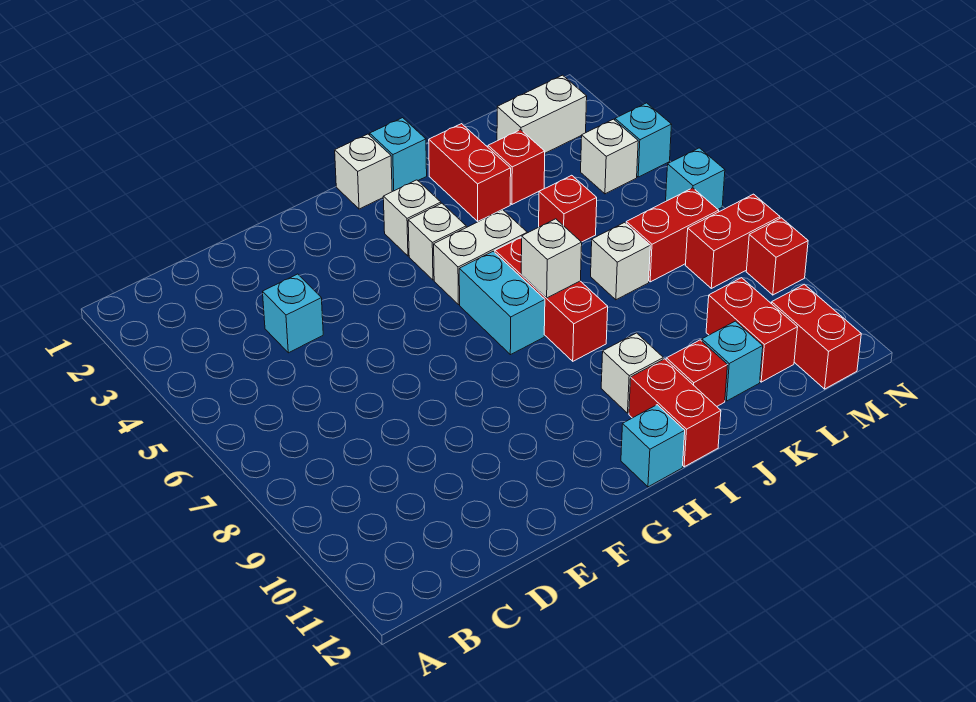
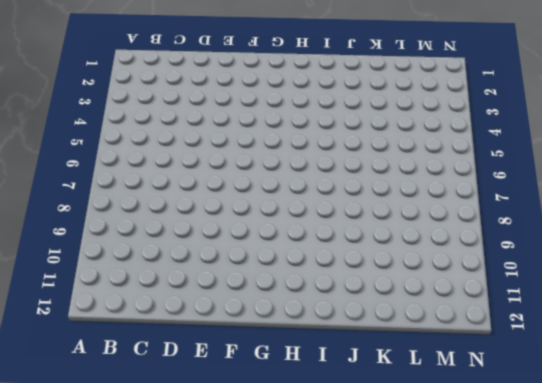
none -> cyan brick D4 level 1
none -> white brick H1 level 1
none -> white brick H3 level 1

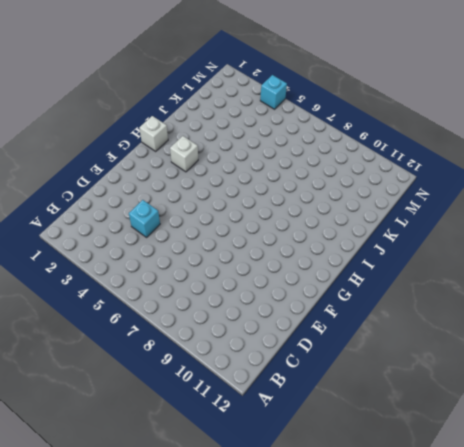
none -> white brick H4 level 1
none -> white brick H5:I5 level 1
none -> cyan brick H6:H7 level 1

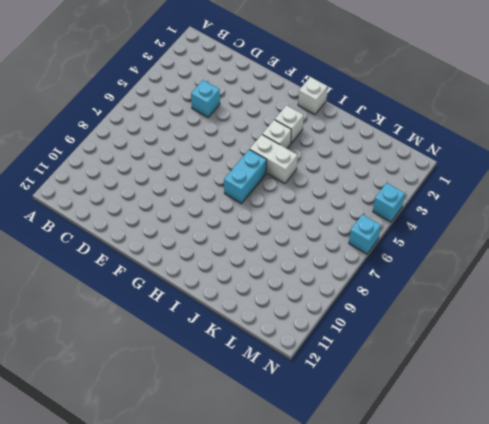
none -> cyan brick H12 level 1
none -> cyan brick I1 level 1
none -> red brick I6:I8 level 1

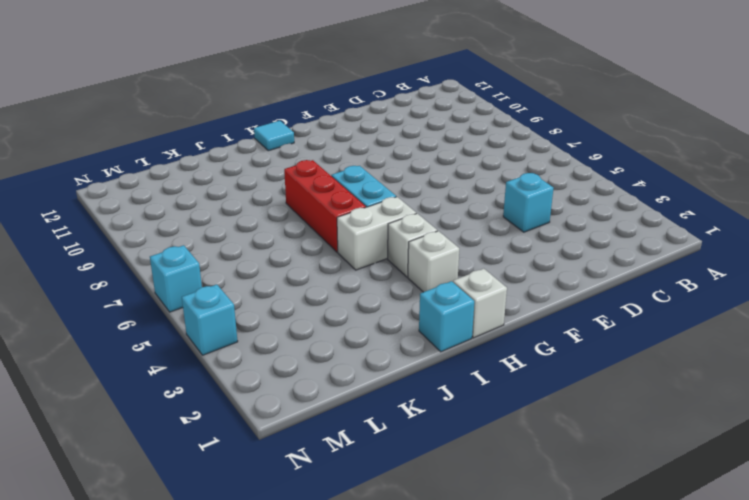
cyan tile H12 level 1 -> cyan brick H12 level 1
none -> white brick I10 level 1
none -> red brick I11:I12 level 1
none -> red brick J2:J3 level 1

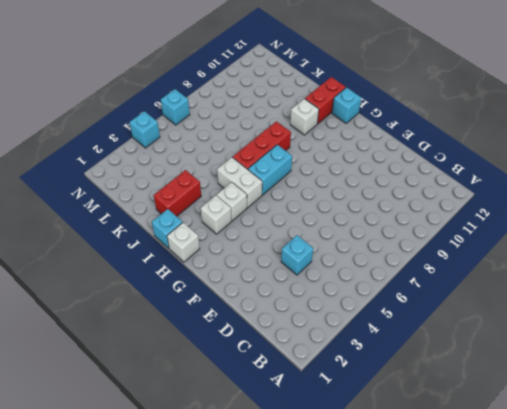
none -> red brick J11 level 1
none -> red brick K3 level 1
none -> red brick K5 level 1

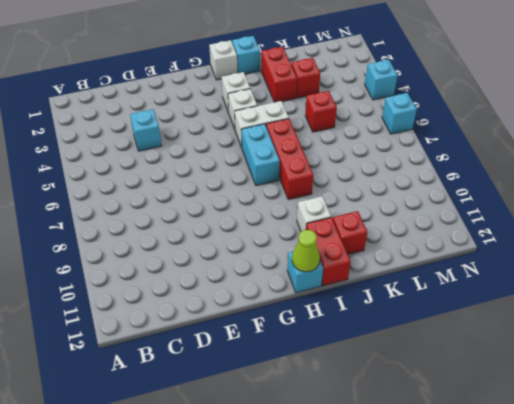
lime cone H12 level 2 -> none
none -> white brick K7 level 1
none -> cyan brick K11 level 1
none -> white brick L2:M2 level 1

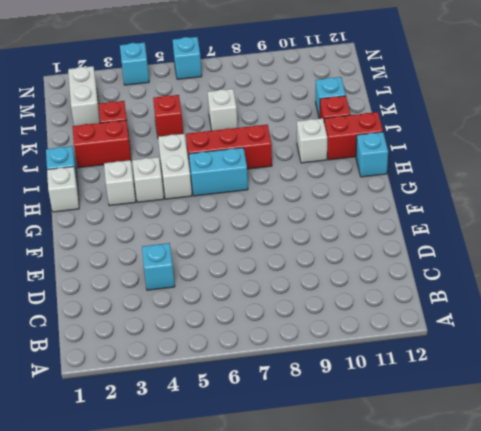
none -> red brick L7:M7 level 1
none -> red brick L10:L11 level 1
none -> white brick M4 level 1

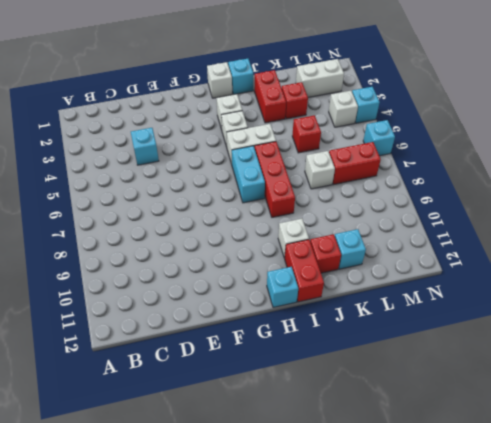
none -> red brick L10:L11 level 1
none -> red brick M8:N8 level 1
none -> red brick M11:M12 level 1

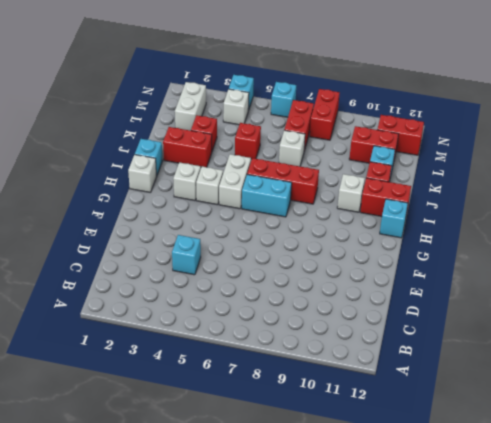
none -> red brick N9 level 1
none -> white brick I7 level 2

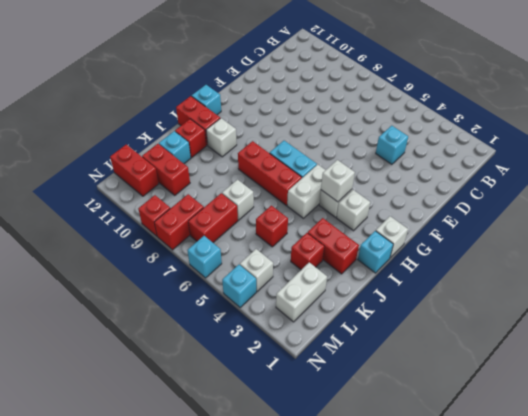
white brick H4 level 2 -> white brick I7 level 2

